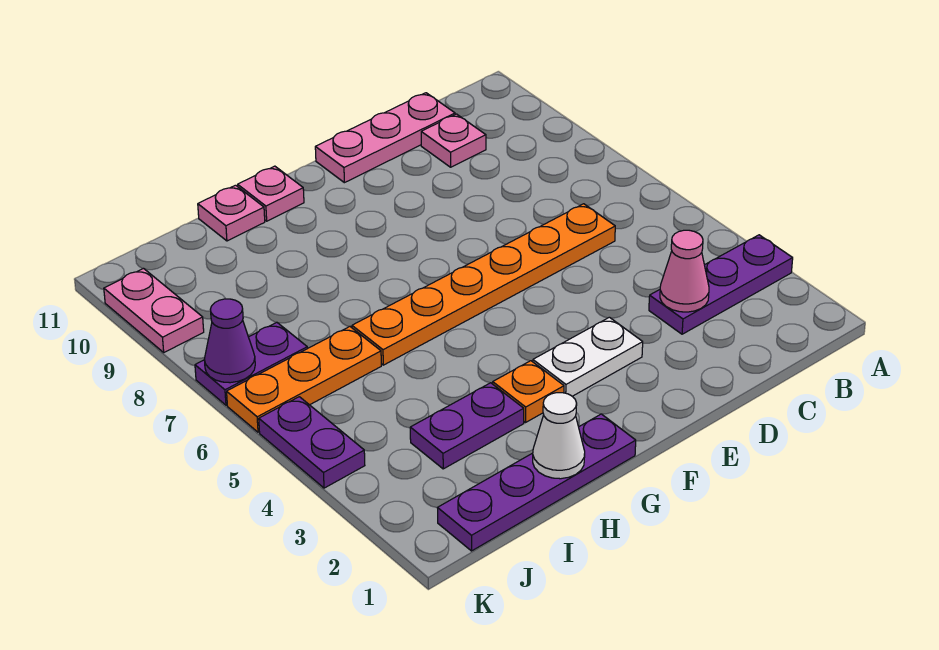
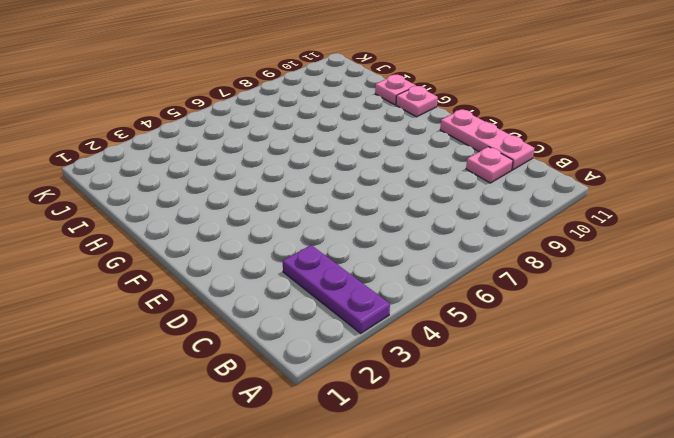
none -> orange plate C6:H6 level 1
none -> white plate E3:F3 level 1
none -> purple plate G1:J1 level 1

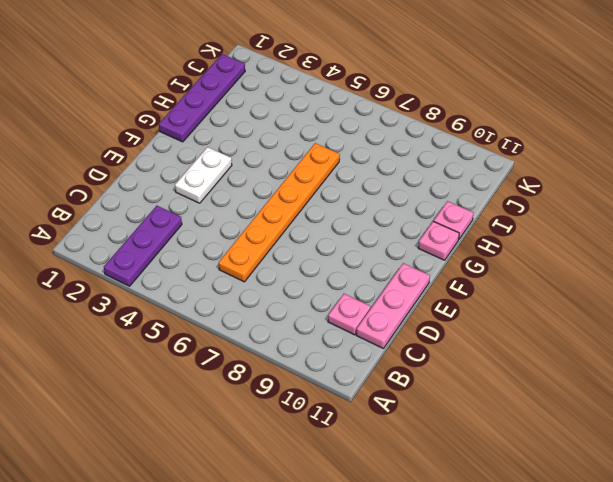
none -> orange plate G3 level 1
none -> purple plate H3:I3 level 1
none -> orange plate I6:K6 level 1

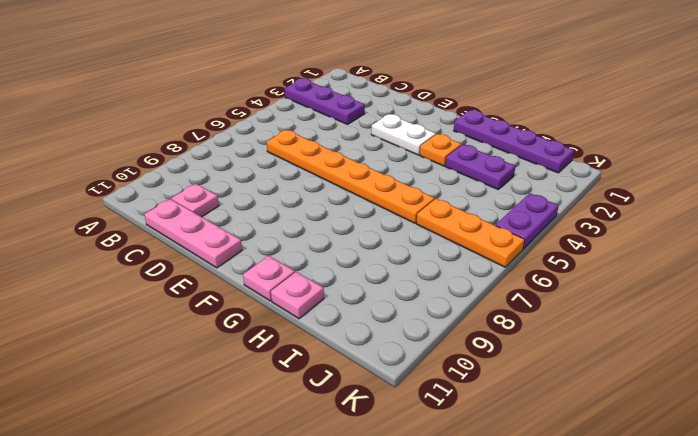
none -> purple plate J7:K7 level 1
none -> pink plate K9:K10 level 1
none -> pink cone C3 level 2

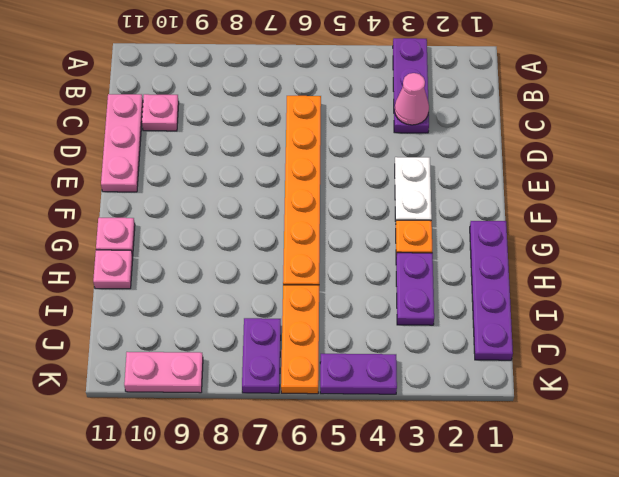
none -> white cone H1 level 2
none -> purple cone K7 level 2

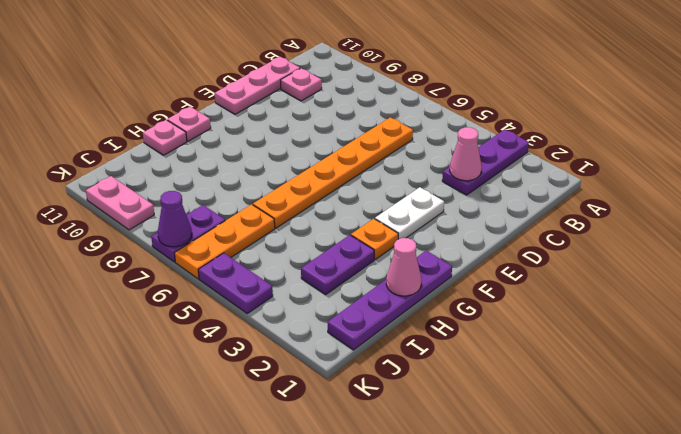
pink cone H1 level 2 -> white cone H1 level 2

